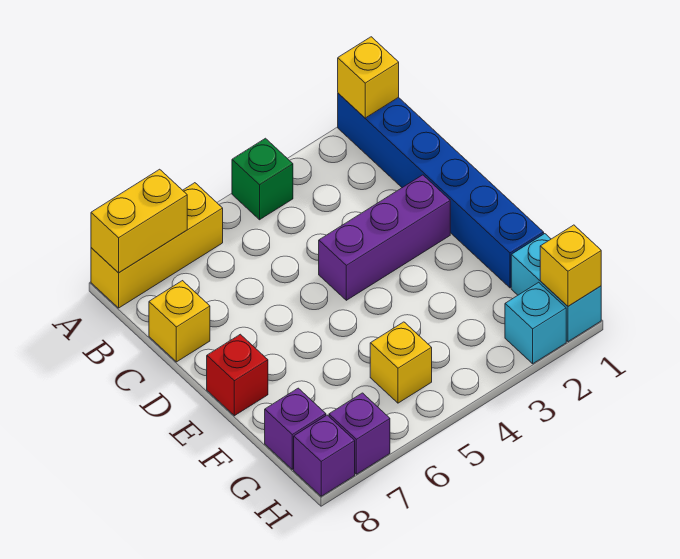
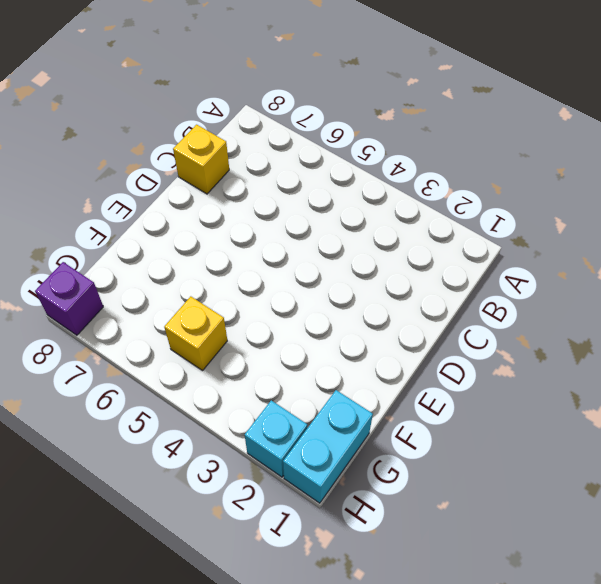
none -> blue brick A1:F1 level 1
none -> green brick A4 level 1
none -> yellow brick A6:A8 level 1

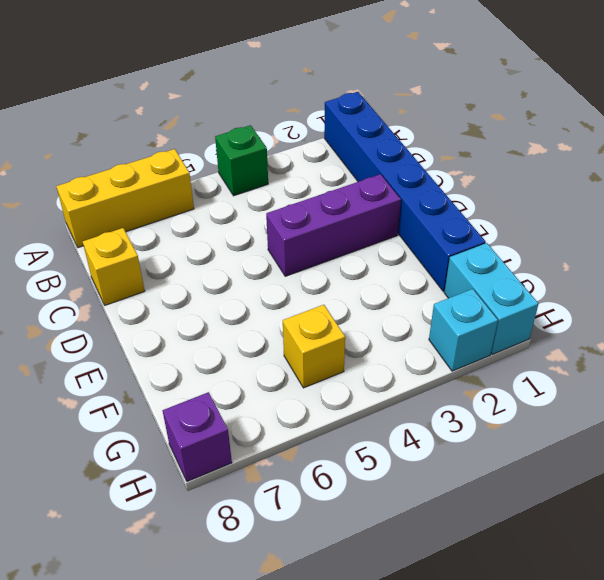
none -> red brick E8 level 1
none -> purple brick G8 level 1
none -> purple brick H7 level 1

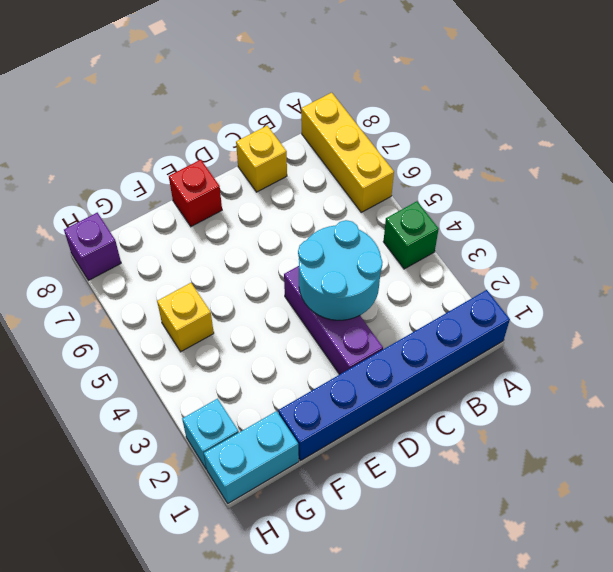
cyan round brick C3:D4 level 2 -> none
none -> purple brick G8 level 1
none -> purple brick H7 level 1
none -> yellow brick A1 level 2

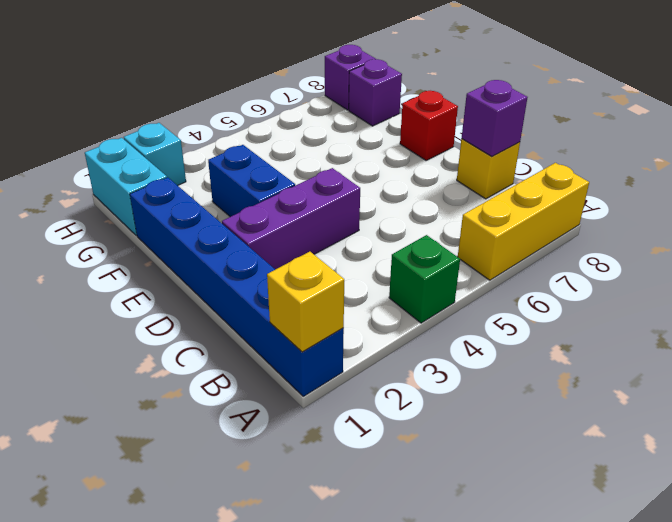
purple brick C8 level 2 -> purple brick H7 level 1
blue brick E3:F3 level 1 -> none
none -> yellow brick G5 level 1
none -> yellow brick A7:A8 level 2
none -> yellow brick H1 level 2

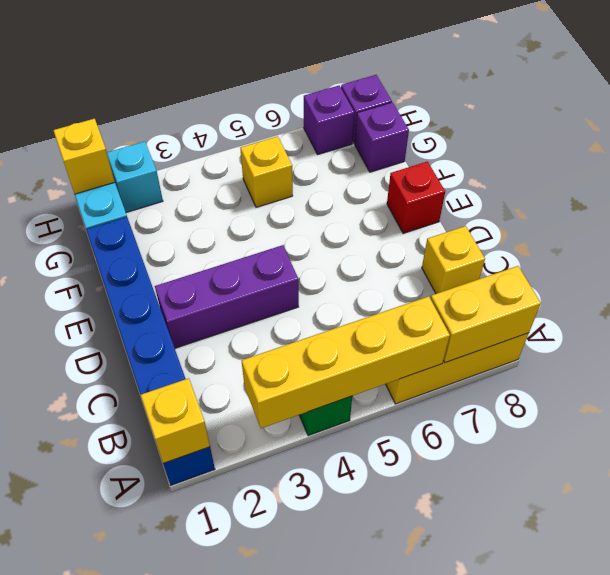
yellow brick A3:A6 level 2 -> none

